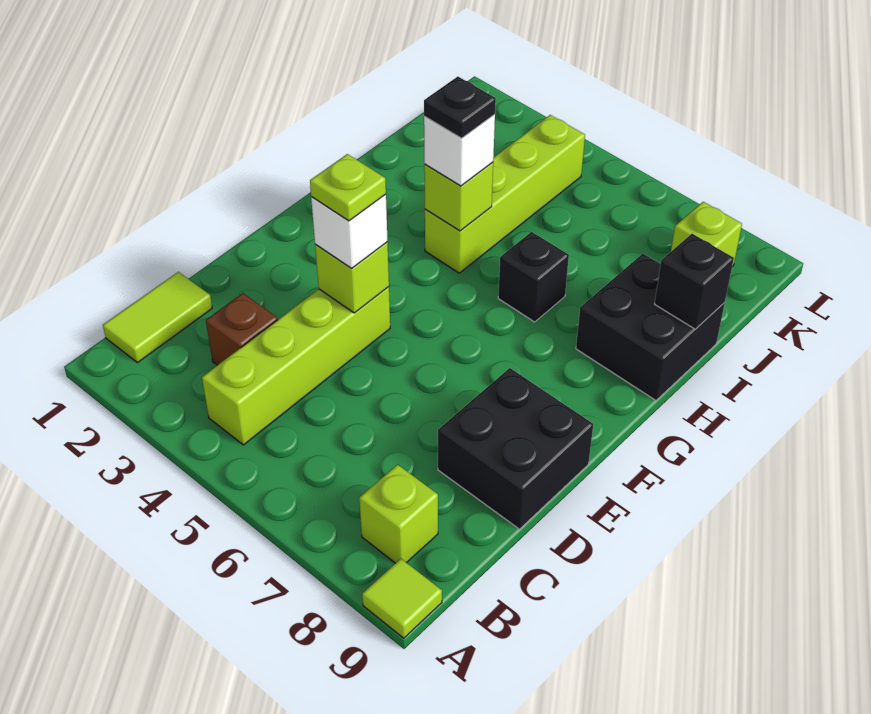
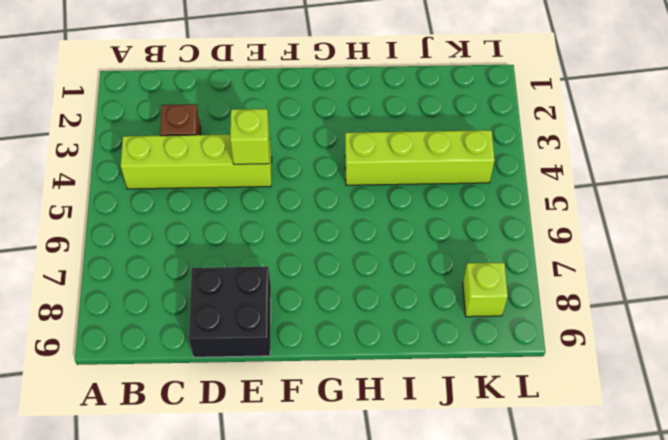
none -> lime tile A9 level 1
none -> lime tile B1:C1 level 1
none -> lime brick B8 level 1

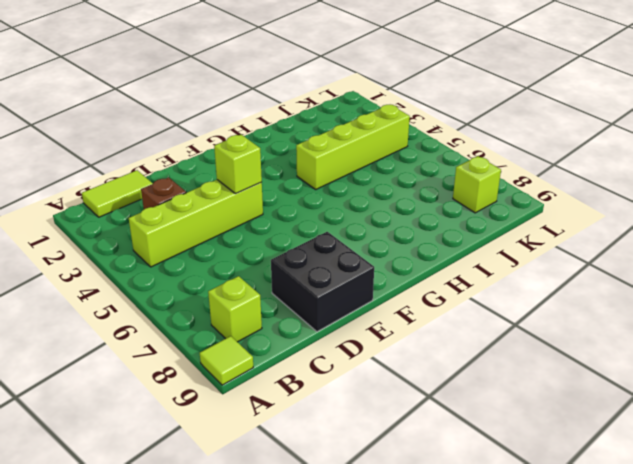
none -> black brick H6 level 1
none -> black brick H8:I9 level 1
none -> lime brick H4 level 2

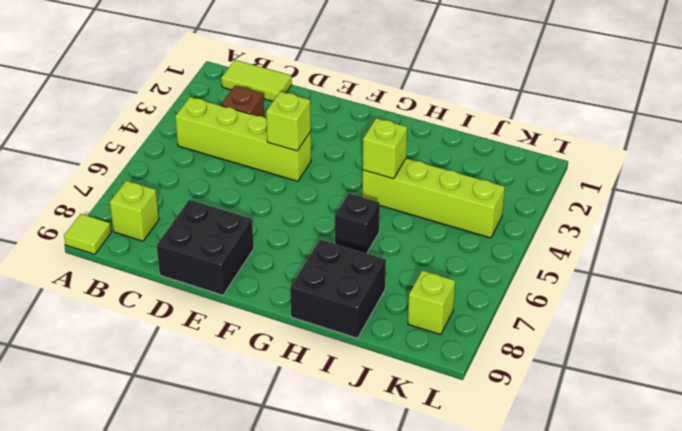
none -> black brick I9 level 2
none -> white brick E4 level 3
none -> white brick H4 level 3

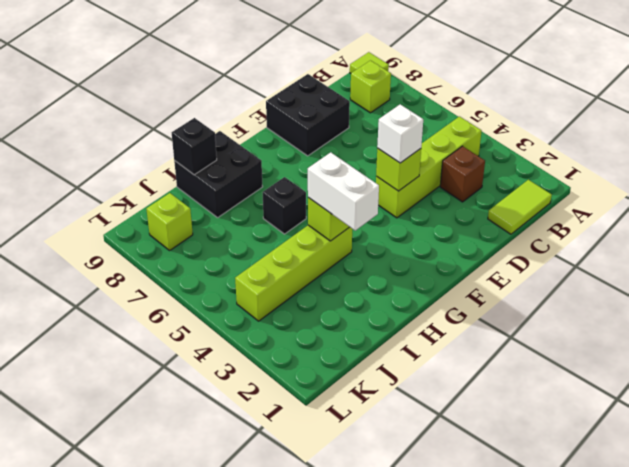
white brick H3:H4 level 3 -> white brick H4 level 3
none -> lime plate E4 level 4
none -> black plate H4 level 4

